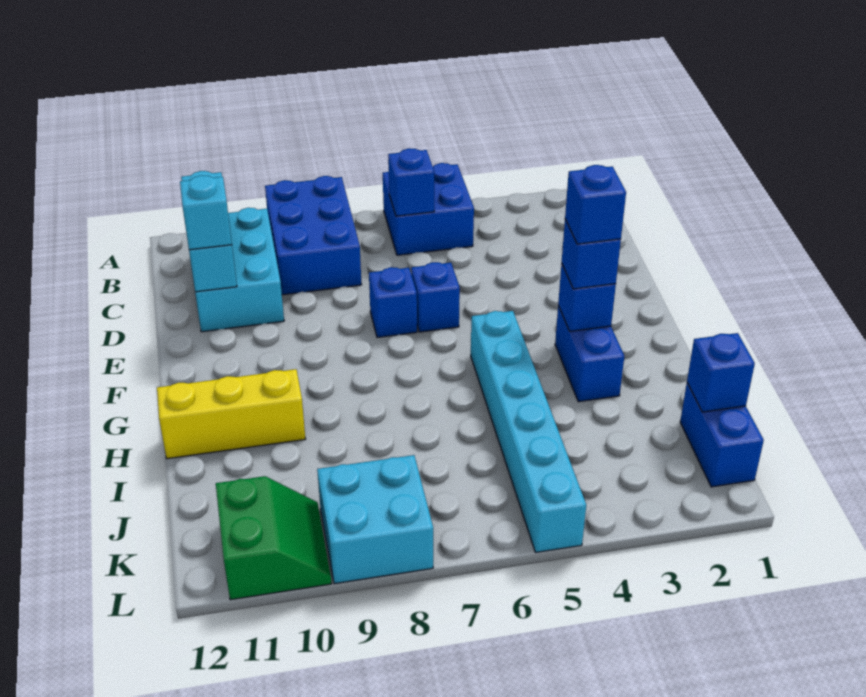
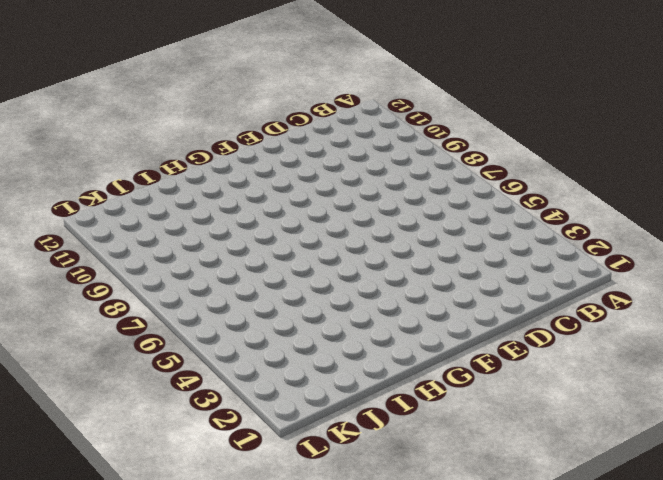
none -> blue brick A5:B6 level 1
none -> blue brick A8:C9 level 1
none -> cyan brick B10:D11 level 1

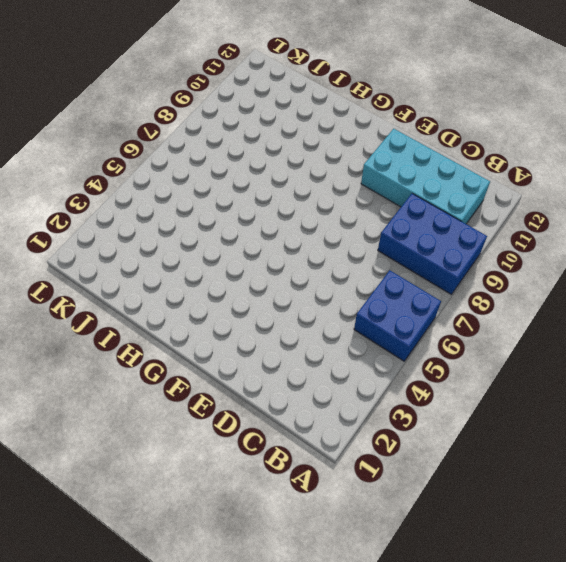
cyan brick B10:E11 level 1 -> cyan brick B10:D11 level 1
none -> blue brick E6 level 1
none -> blue brick E7 level 1
none -> blue brick G3:H3 level 1

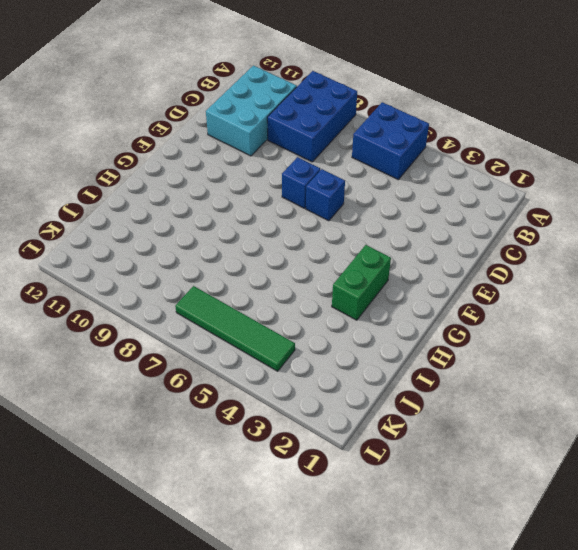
green brick G3:H3 level 1 -> blue brick G3:H3 level 1
green tile K4:K7 level 1 -> cyan brick G5:L5 level 1
none -> yellow brick H10:H12 level 1
none -> blue brick J1:K1 level 1
none -> cyan brick K8:L9 level 1

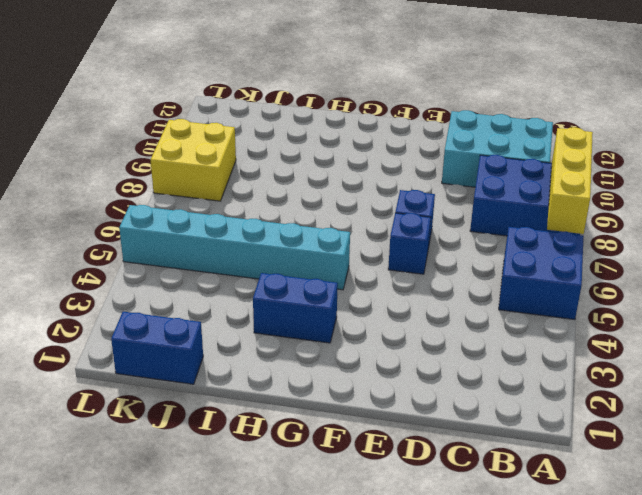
yellow brick A7:A9 level 2 -> yellow brick H10:H12 level 1
yellow brick K8:L9 level 1 -> cyan brick K8:L9 level 1
none -> green slope K10:L11 level 1 top 11
none -> blue brick B6 level 2
none -> cyan brick B11:D11 level 2

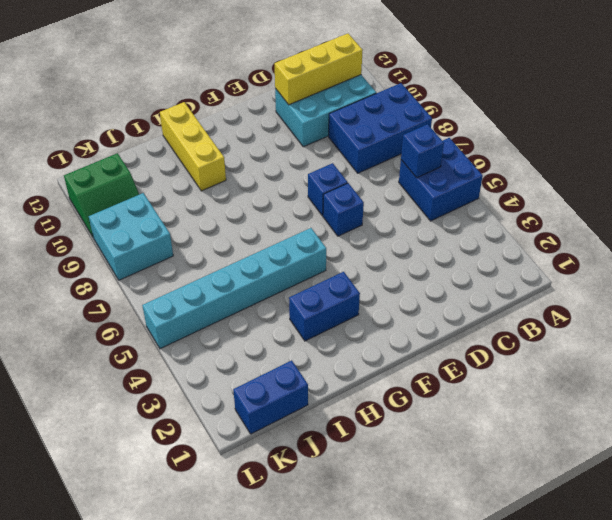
yellow brick B11:D11 level 2 -> cyan brick B11:D11 level 2
none -> blue brick G3 level 2
none -> blue brick J1 level 2
none -> cyan brick D11 level 3

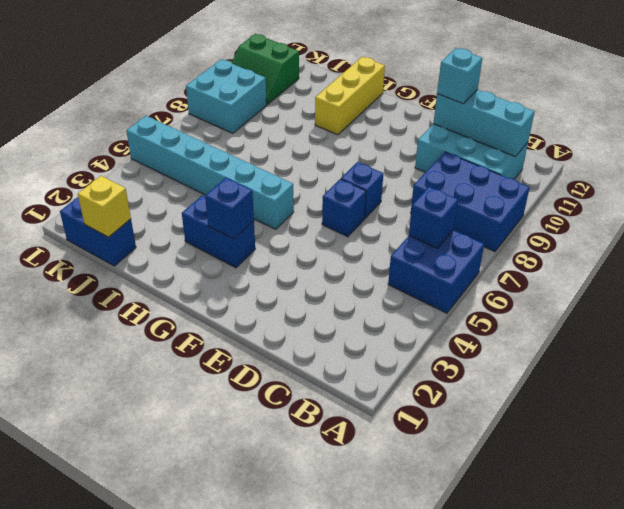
yellow brick J1 level 2 -> blue brick J1 level 2
none -> blue brick G3 level 3
none -> blue brick G3 level 4

